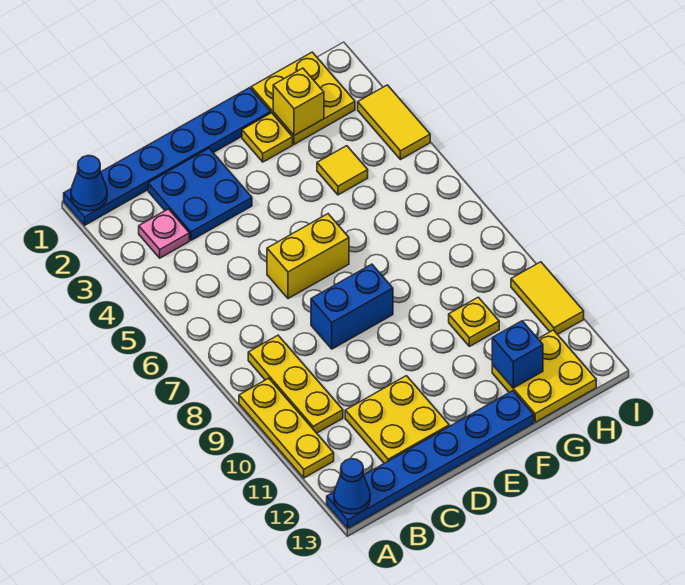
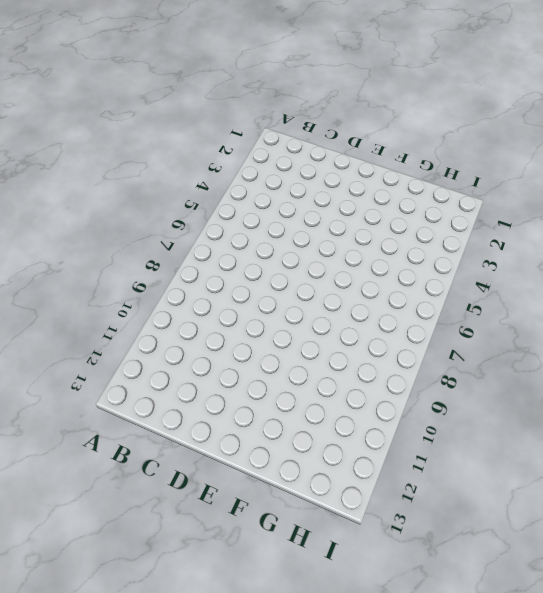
none -> blue plate A1:F1 level 1
none -> yellow plate A9:A11 level 1
none -> blue plate A13:F13 level 1

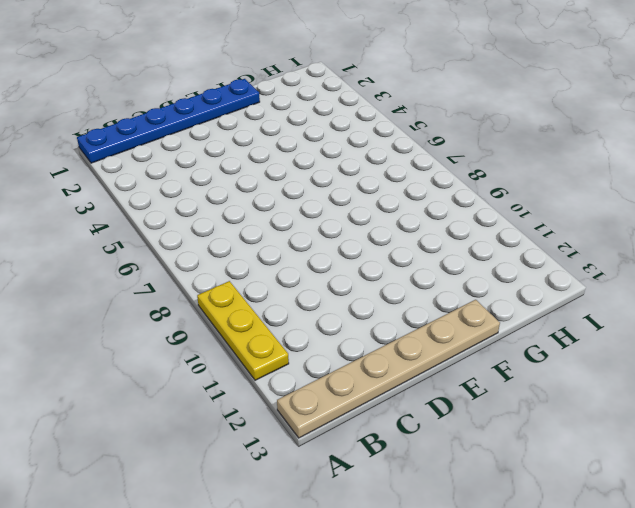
tan plate A13:F13 level 1 -> blue plate A13:F13 level 1
none -> pink plate B3 level 1
none -> yellow plate B8:B10 level 1
none -> blue plate C2:D3 level 1

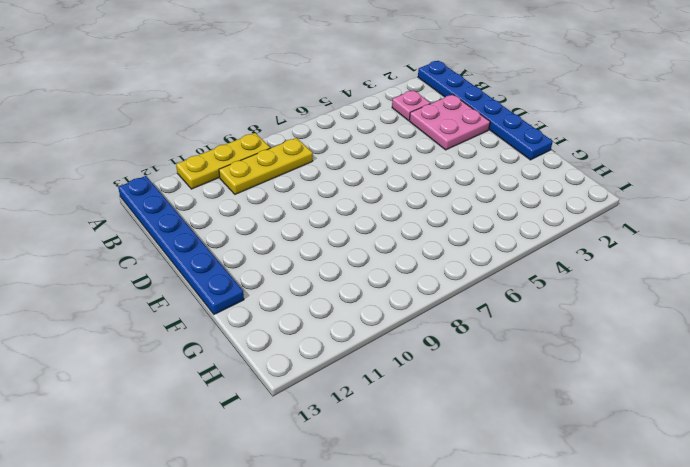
pink plate C2:D3 level 1 -> blue plate C2:D3 level 1
none -> yellow plate C11:D12 level 1
none -> yellow brick D6:E6 level 1
none -> blue brick D8:E8 level 1

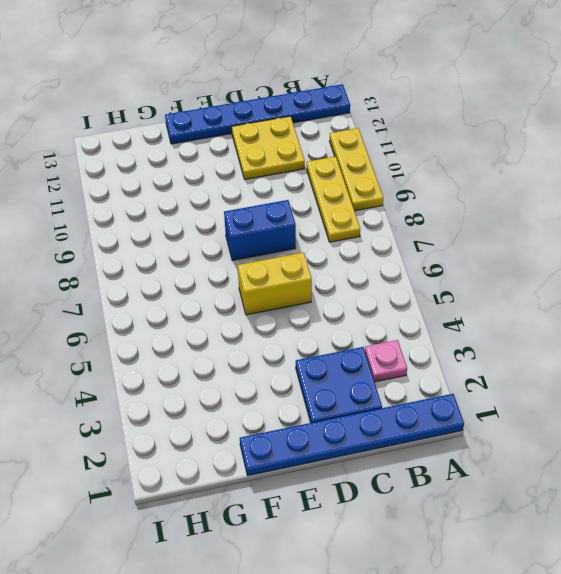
none -> yellow plate F2 level 1
none -> yellow plate G1:H2 level 1
none -> yellow tile G4 level 1

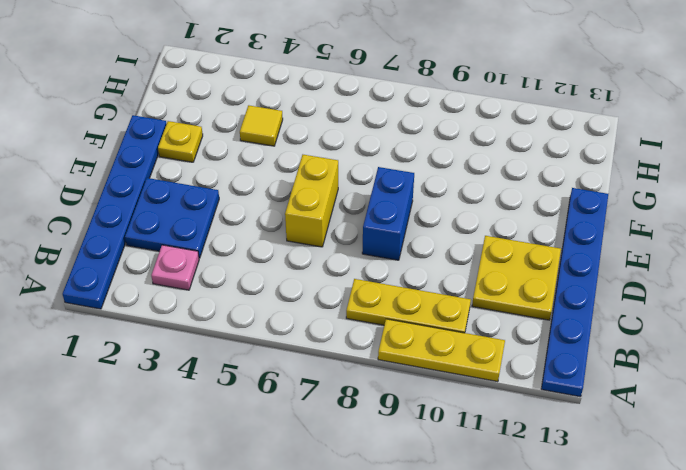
none -> yellow plate G1:H2 level 1
none -> yellow plate G10 level 1
none -> yellow plate G12:H13 level 1

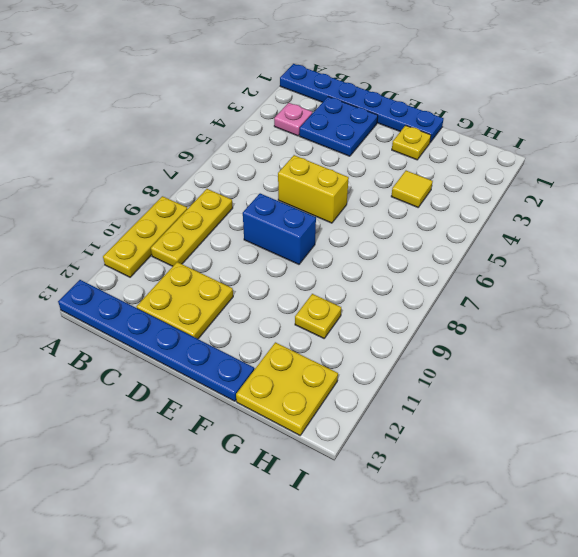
none -> yellow plate G1:H2 level 1
none -> yellow tile I3:I4 level 1
none -> yellow tile I10:I11 level 1

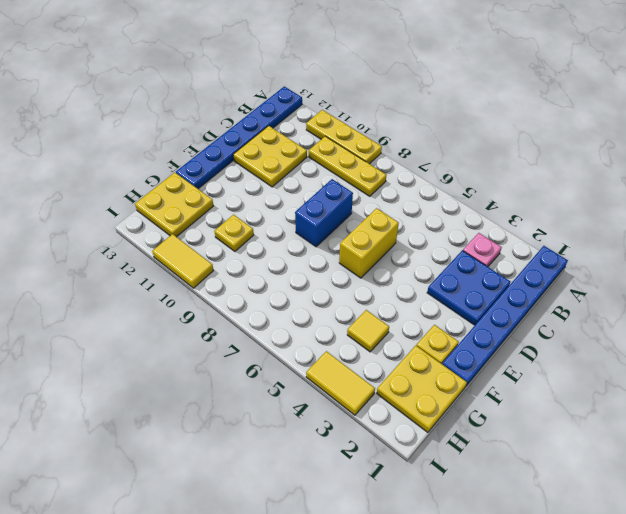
none -> blue cone A1 level 2
none -> blue cone A13 level 2
none -> yellow brick G2 level 2

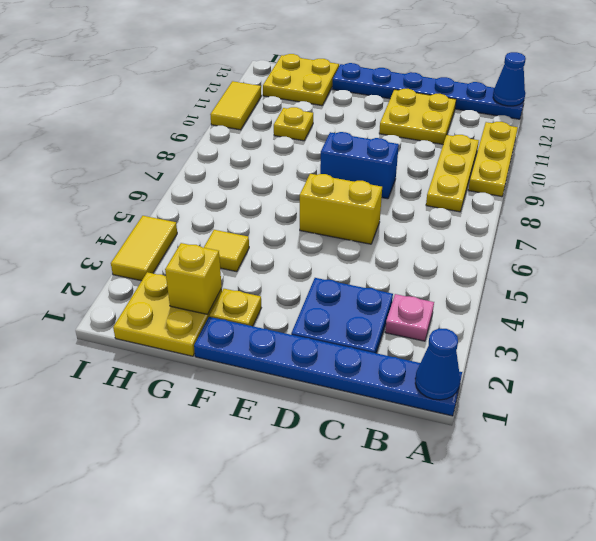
none -> blue brick G12 level 2

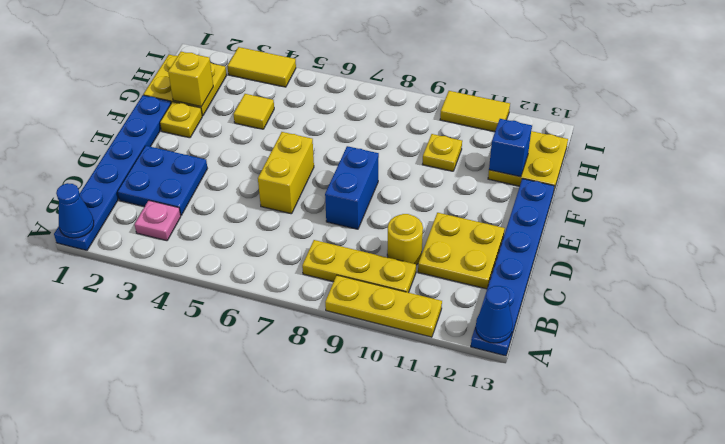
yellow round brick C10 level 1 -> none

